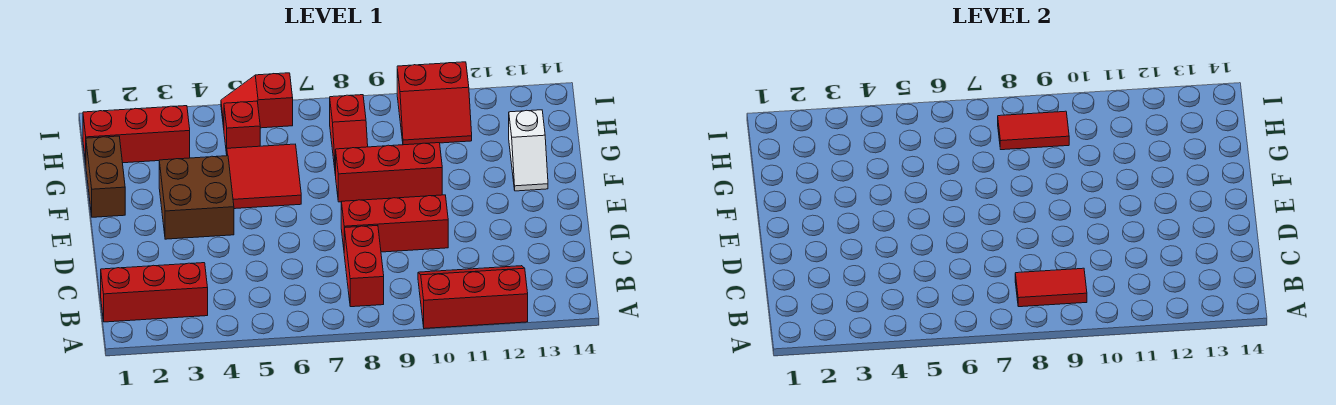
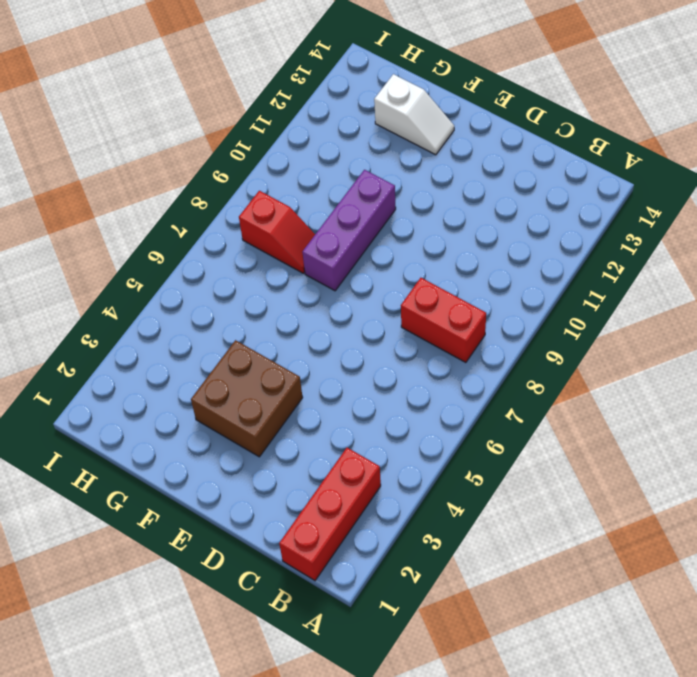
purple brick F8:F10 level 1 -> red brick F8:F10 level 1
none -> red slope A10:B12 level 1 top A
none -> red brick D8:D10 level 1
none -> brown brick F1:G1 level 1

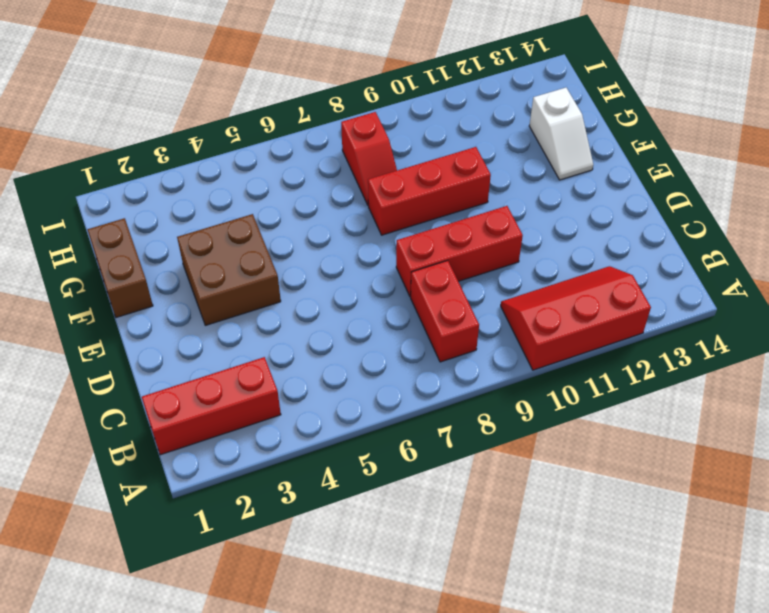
none -> red tile F5:G6 level 1
none -> red brick H1:H3 level 1
none -> red brick H5 level 1

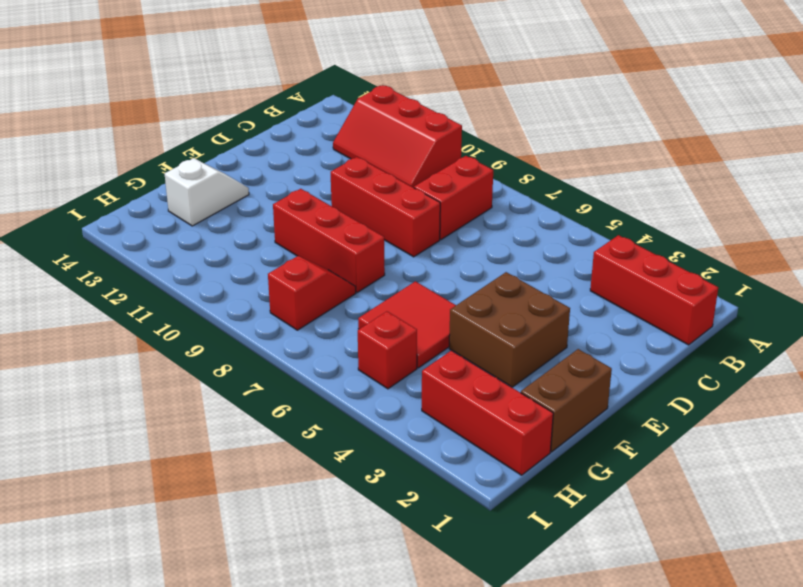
none -> red slope H10:I11 level 1 top I
none -> red slope I5:I6 level 1 top 6
none -> red tile B8:B9 level 2

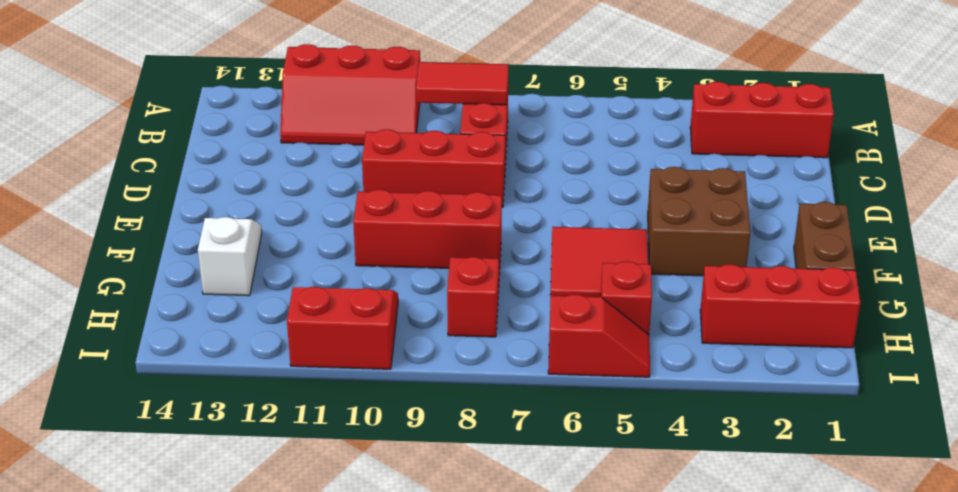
none -> red tile H8:H9 level 2

